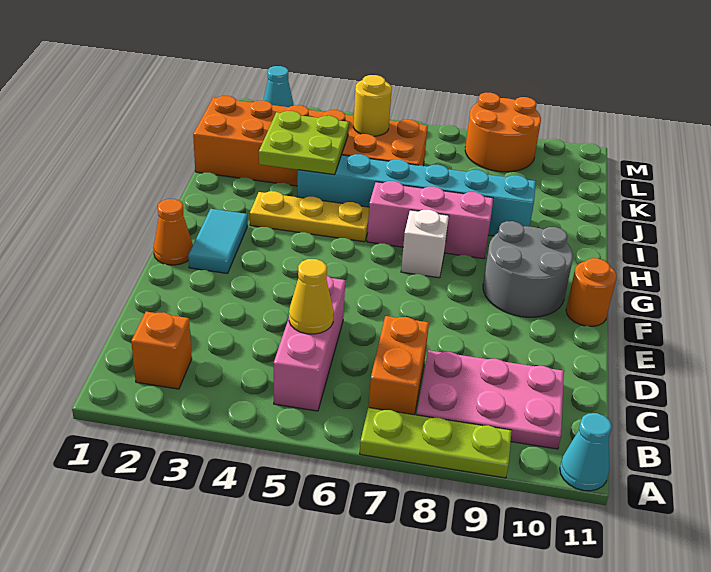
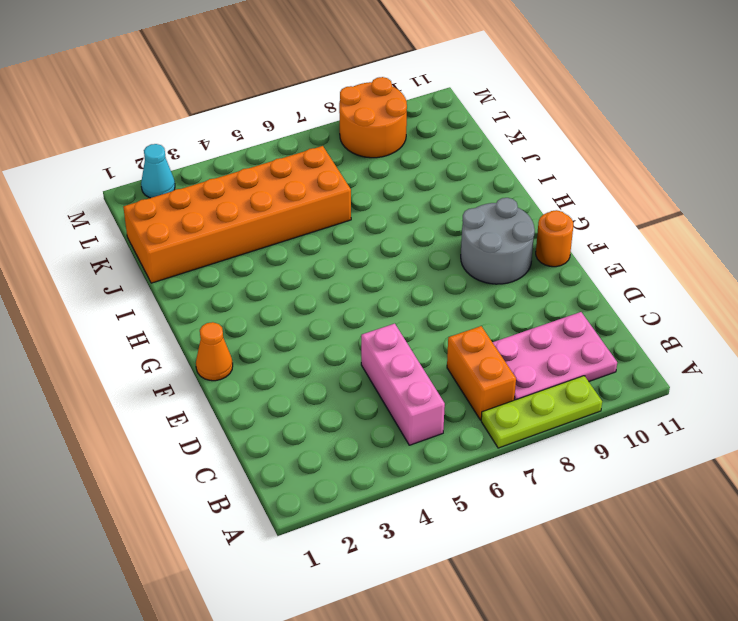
none -> cyan cone A11 level 1
none -> orange brick B2 level 1
none -> cyan tile F2:G2 level 1

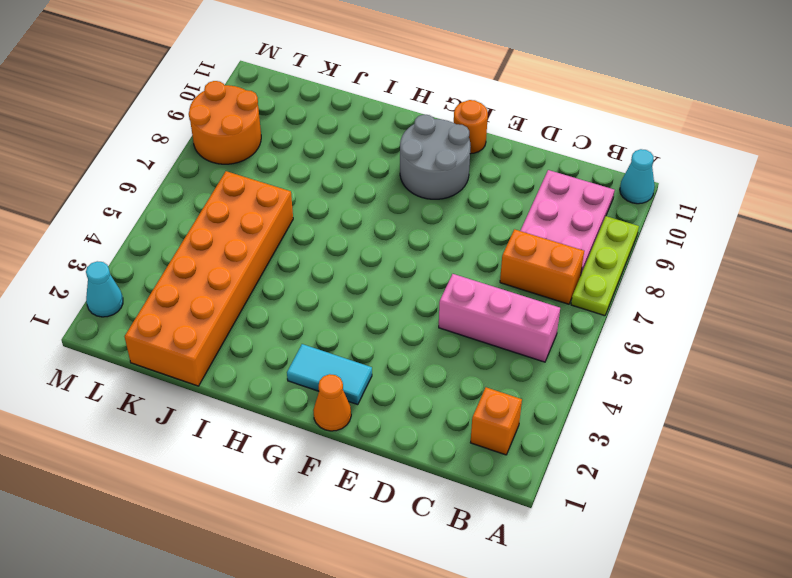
none -> white brick G7 level 1
none -> yellow plate H3:H5 level 1
none -> pink brick H6:H8 level 1

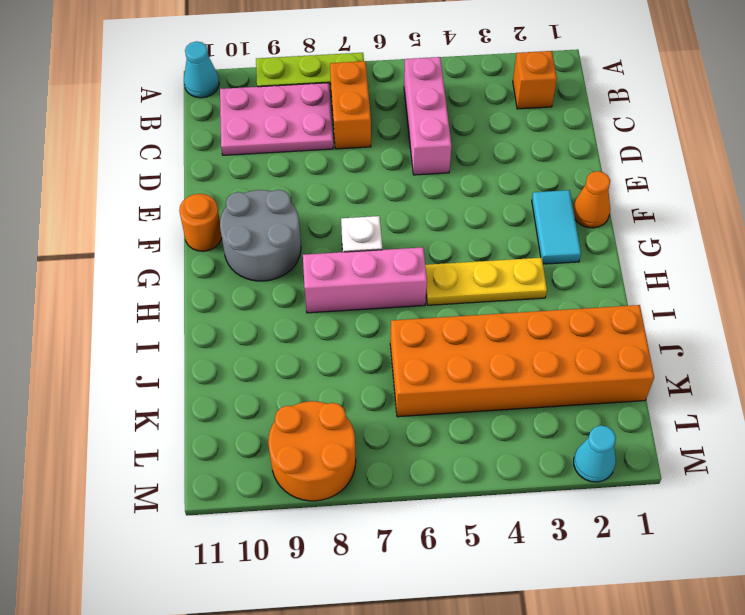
none -> cyan brick I4:I9 level 1
none -> yellow cone C5 level 2
none -> lime plate I3:J4 level 2

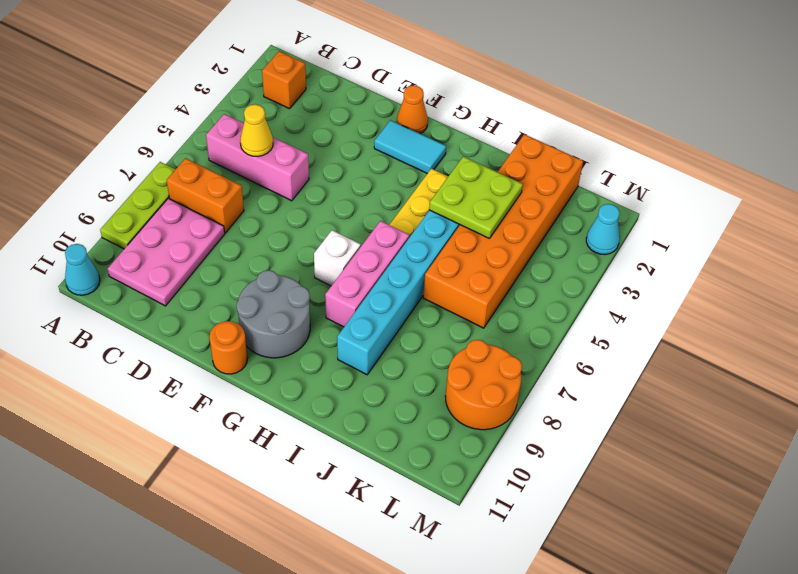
none -> yellow round brick K5 level 2

